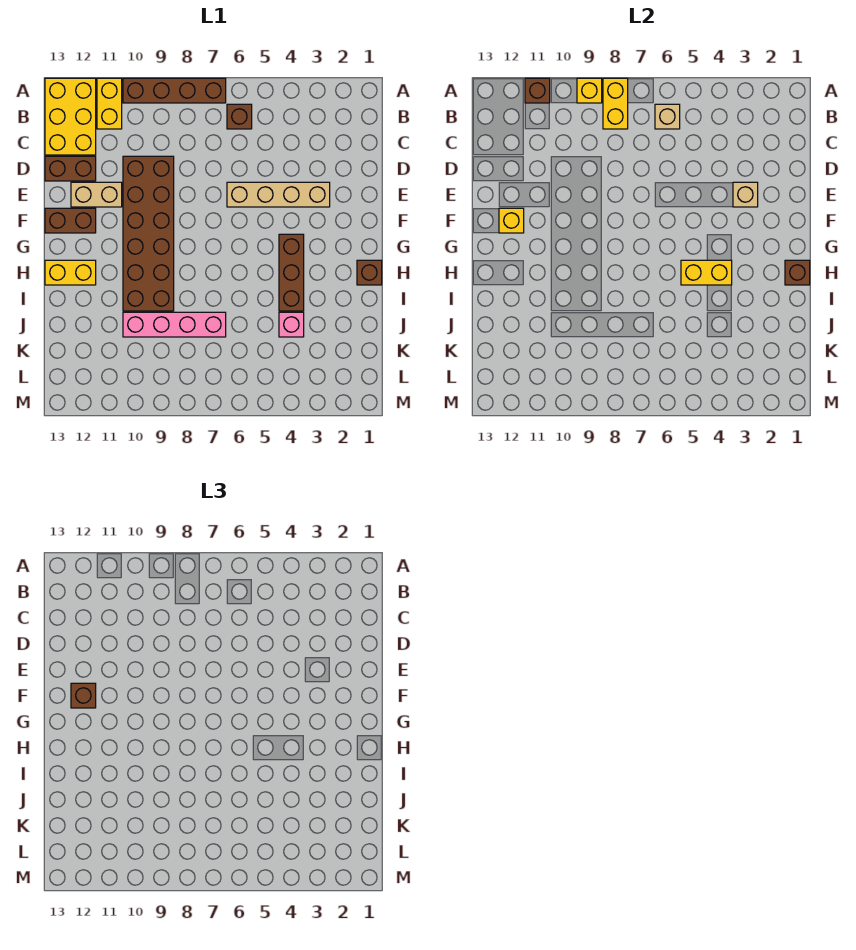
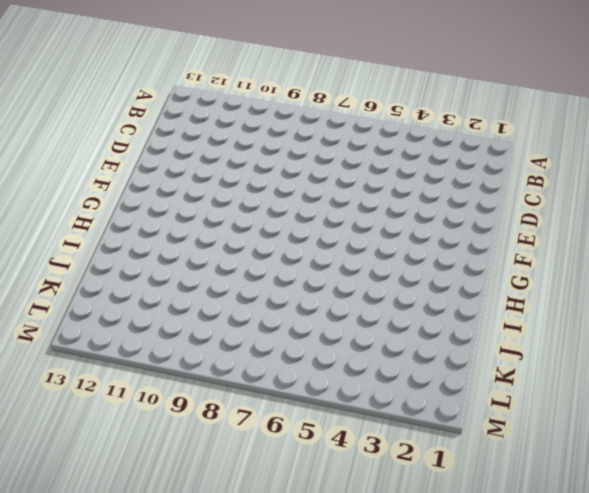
none -> brown brick A7:A10 level 1
none -> yellow brick A11:B11 level 1
none -> yellow brick A12:C13 level 1

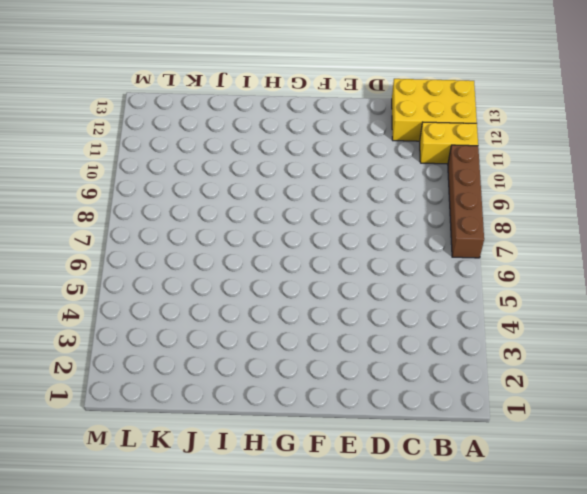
none -> brown brick B6 level 1
none -> brown brick D9:I10 level 1
none -> brown brick D12:D13 level 1

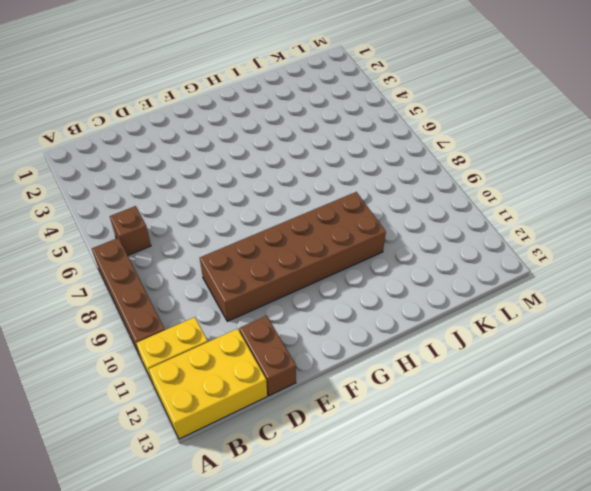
none -> tan brick E3:E6 level 1
none -> tan brick E11:E12 level 1
none -> brown brick F12:F13 level 1

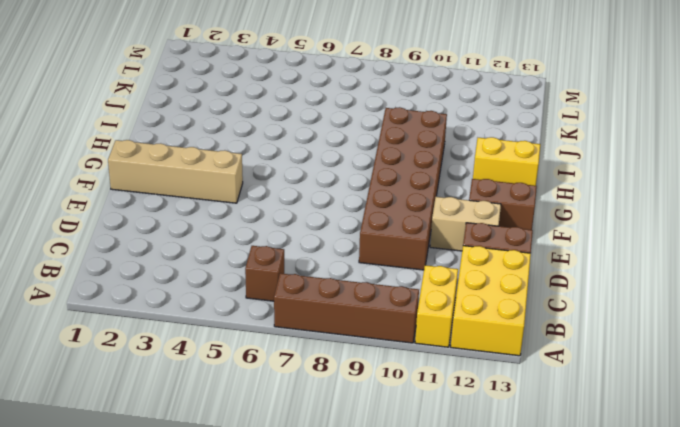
tan brick F1:F4 level 1 -> tan brick E3:E6 level 1
none -> brown brick G4:I4 level 1
none -> brown brick H1 level 1
none -> pink brick J4 level 1

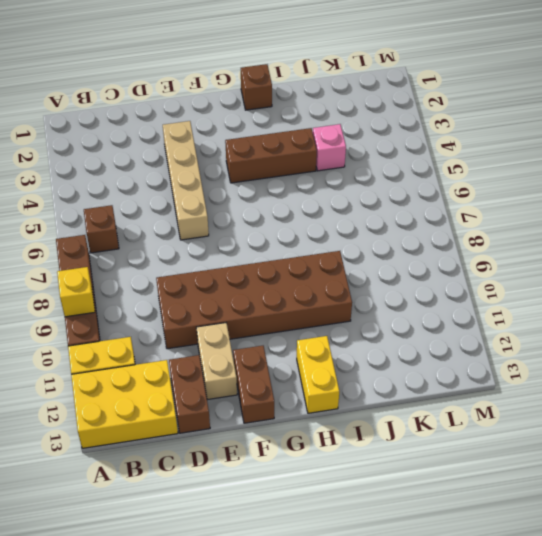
none -> pink brick J7:J10 level 1
none -> yellow brick A8:B8 level 2
none -> brown brick A11 level 2

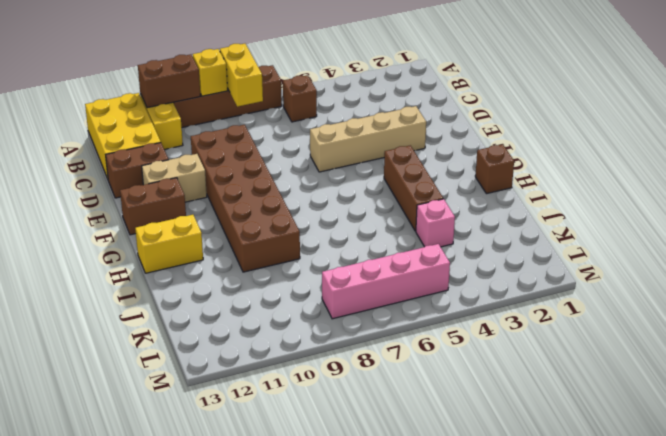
brown brick A10:A11 level 2 -> brown brick A11 level 2
pink brick L5:L8 level 1 -> pink brick J7:J10 level 1
none -> tan brick B6 level 2
none -> tan brick E3 level 2
none -> yellow brick F12 level 2

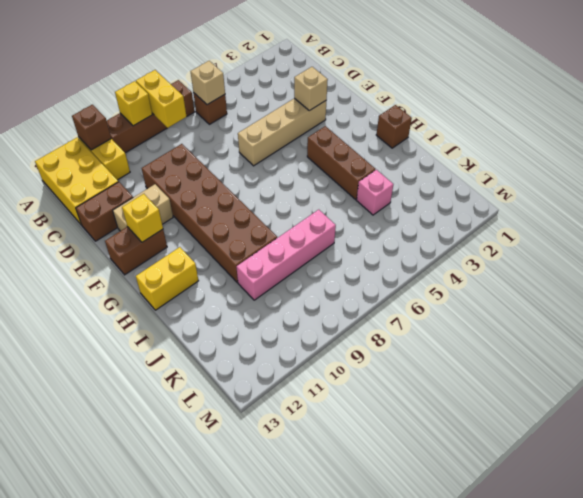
none -> brown brick H1 level 2
none -> yellow brick H4:H5 level 2
none -> brown brick F12 level 3

